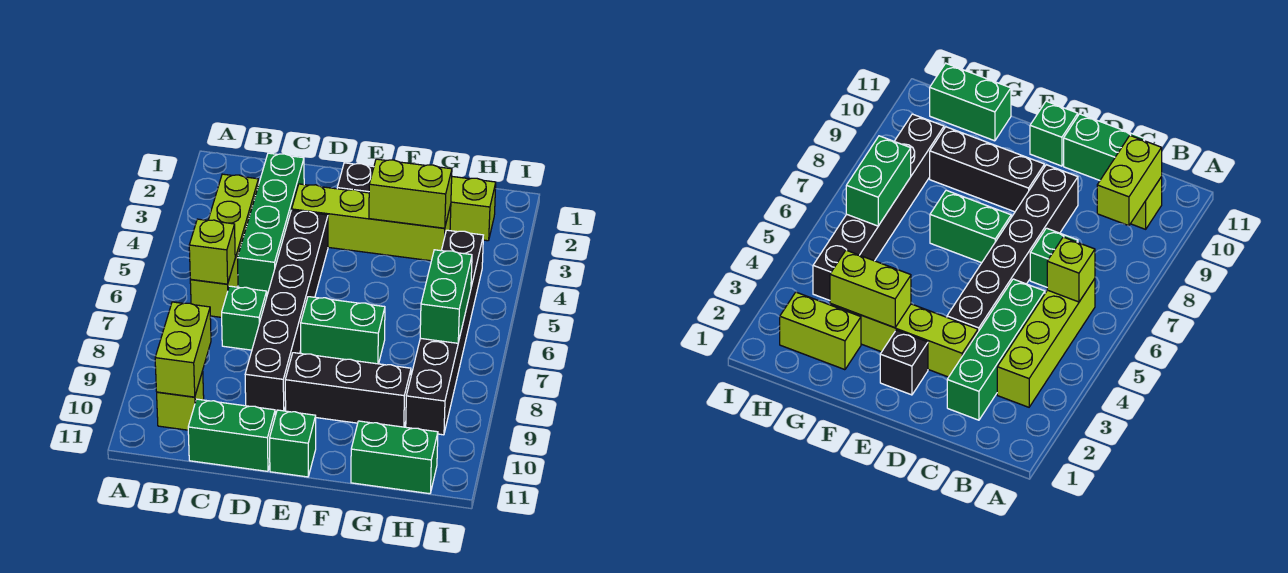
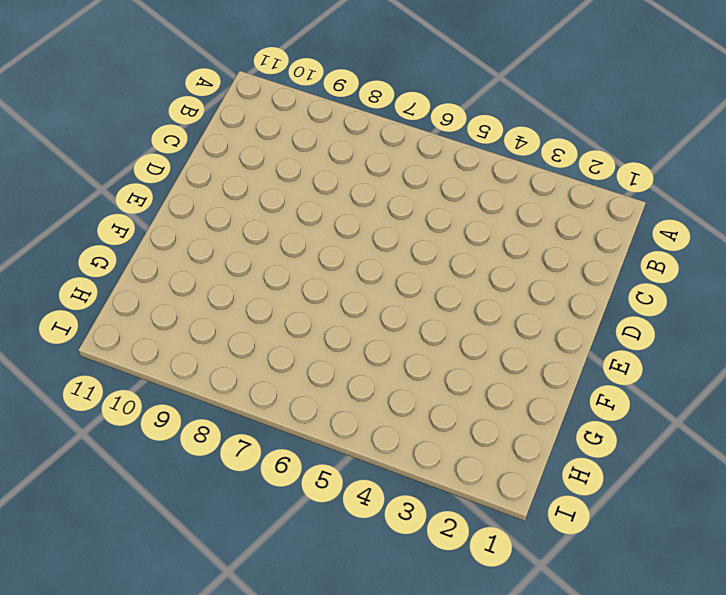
none -> lime brick B3:B6 level 1
none -> lime brick B10 level 1
none -> green brick C2:C5 level 1

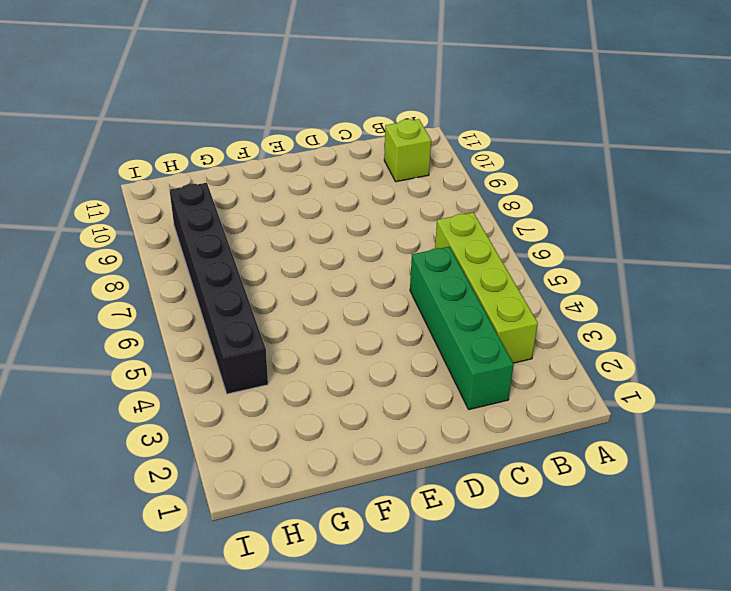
none -> green brick C7 level 1
none -> green brick C11:D11 level 1
none -> lime brick D3:G3 level 1

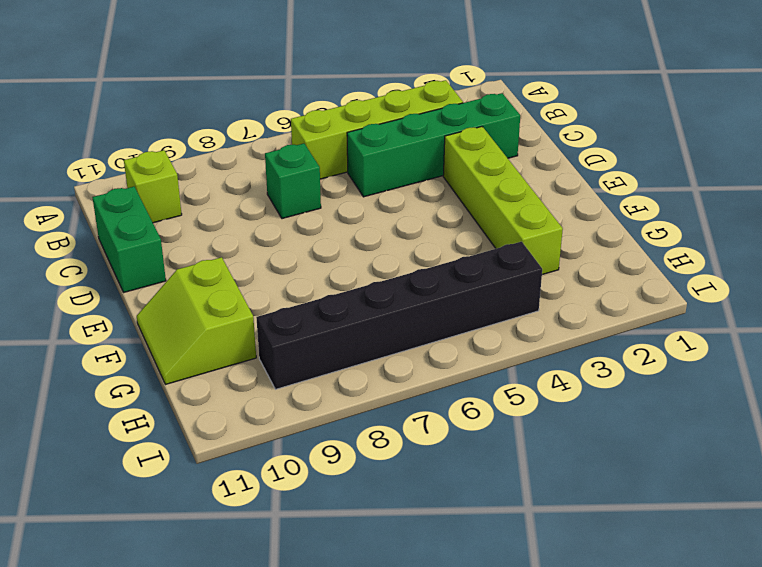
lime slope F10:G11 level 1 top 10 -> green brick G11:H11 level 1
none -> black brick D4:D9 level 1
none -> black brick E2 level 1
none -> green brick E7:F7 level 1

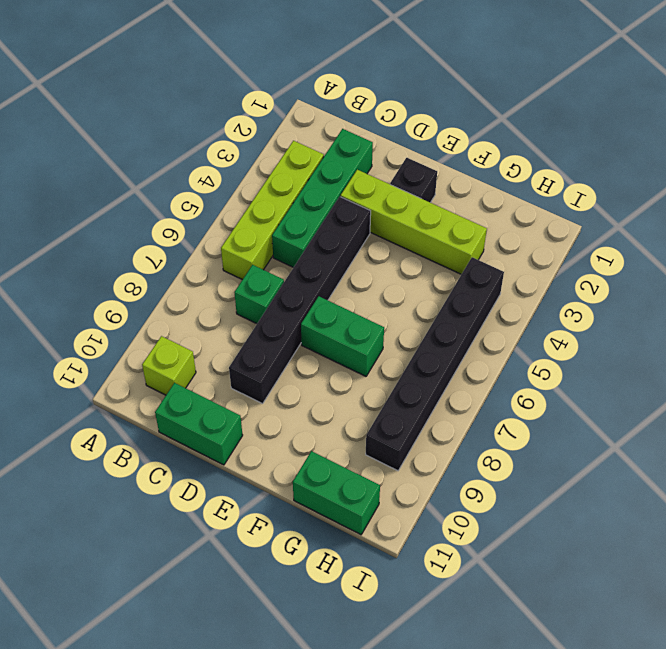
none -> black brick E9:G9 level 1
none -> green brick E11 level 1
none -> lime brick G2:H2 level 1

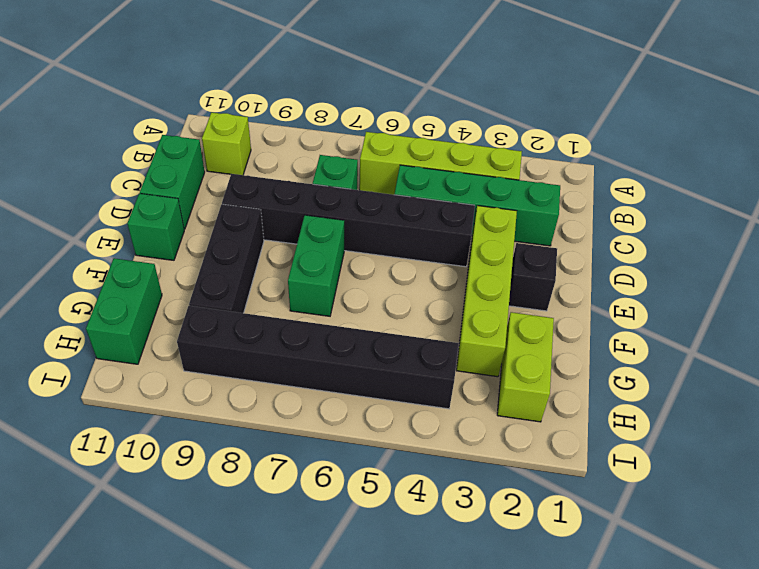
none -> lime brick B6 level 2
none -> lime brick B9:B10 level 2
none -> lime brick F3:G3 level 2

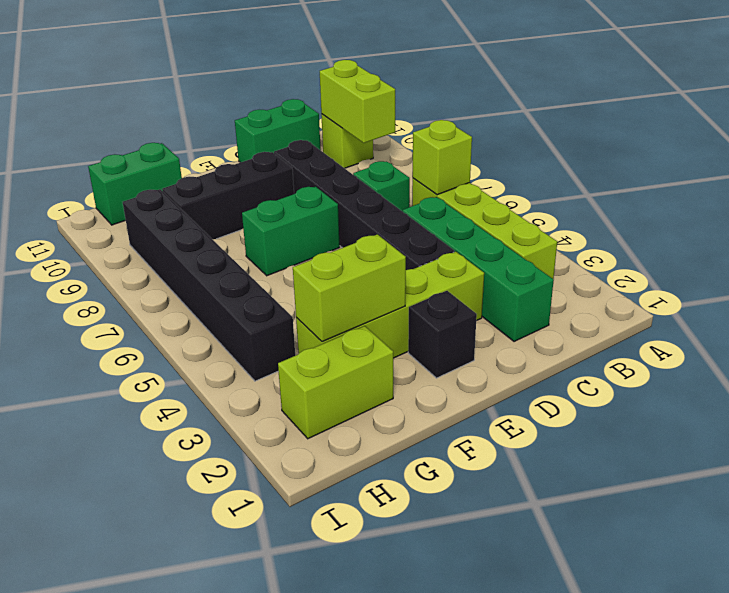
none -> green brick E11 level 1
none -> green brick H6:H7 level 2

